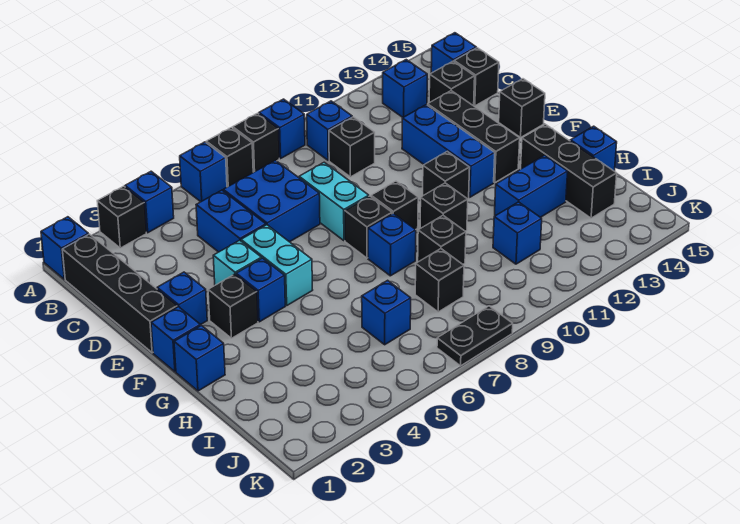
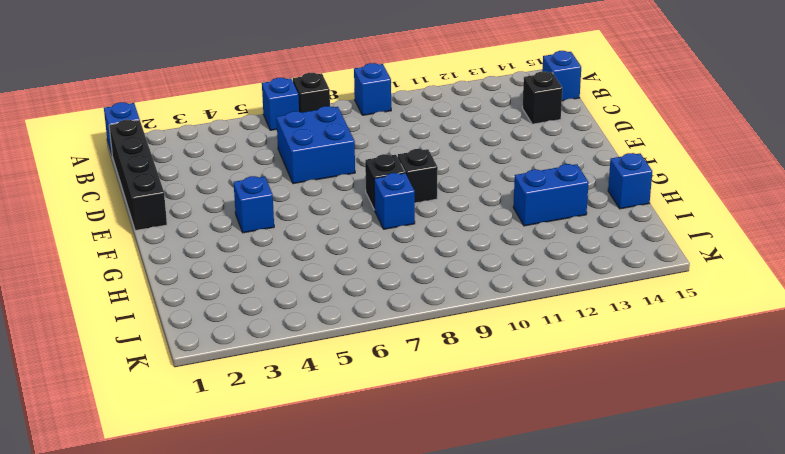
none -> black brick A3 level 1
none -> blue brick A4 level 1
none -> black brick A8 level 1
none -> blue brick B10 level 1

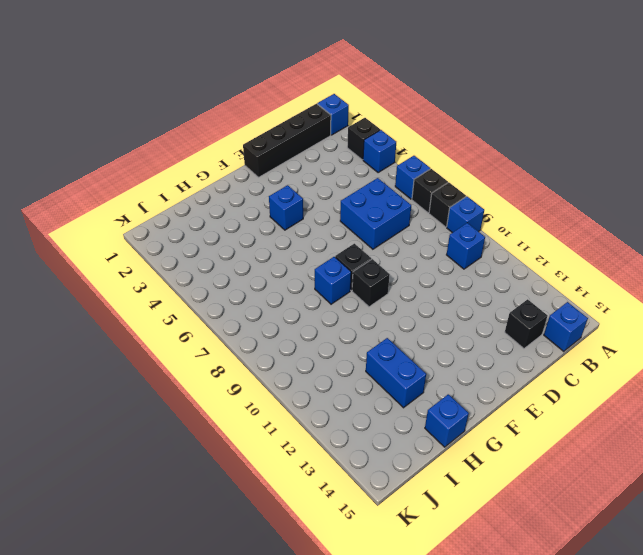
none -> blue brick B13 level 1
none -> blue brick C5:D5 level 1
none -> black brick C10 level 1
none -> black brick C15 level 1

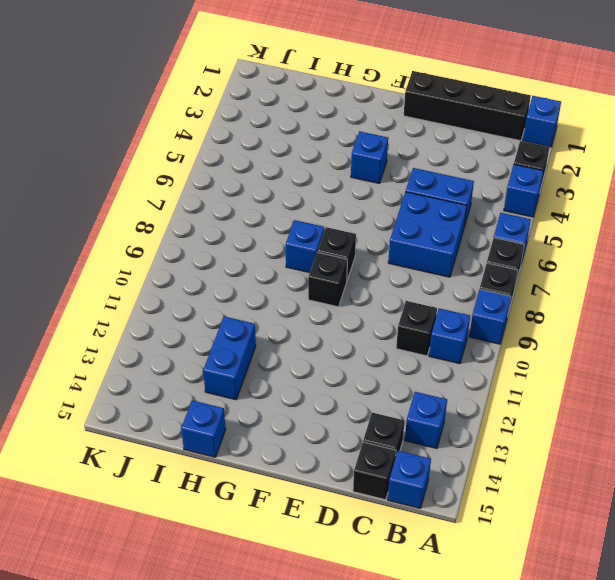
none -> cyan brick D8:E8 level 1
none -> blue brick D12:F12 level 1
none -> black brick D13:F13 level 1
none -> blue brick E2 level 1

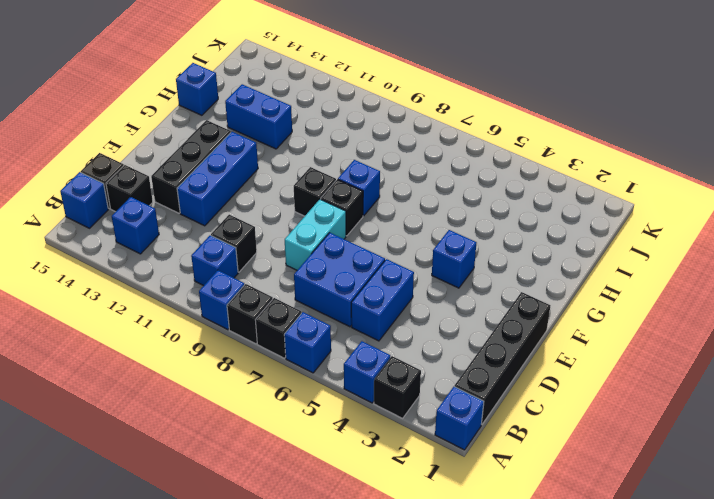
none -> blue brick E2 level 1
none -> cyan brick E4 level 1
none -> cyan brick E5:F5 level 1
none -> black brick E15 level 1

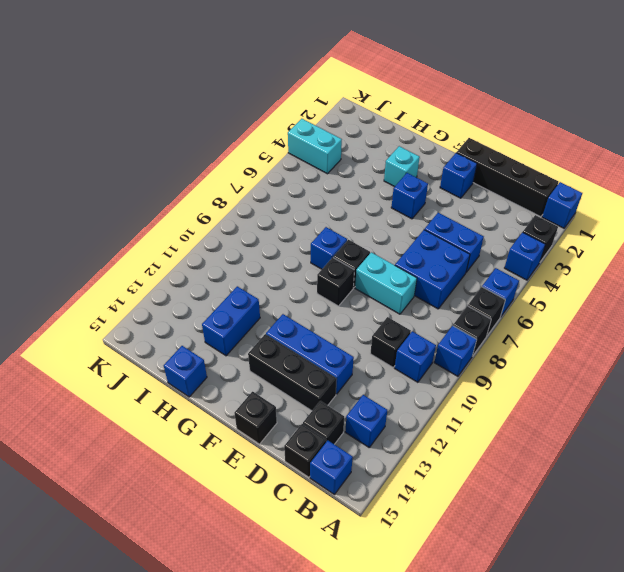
cyan brick G3 level 1 -> cyan brick E4 level 1
cyan brick J4:K4 level 1 -> cyan brick E5:F5 level 1
none -> blue brick F1 level 1
none -> black brick F3 level 1
none -> black brick F11 level 1
none -> blue brick G1 level 1

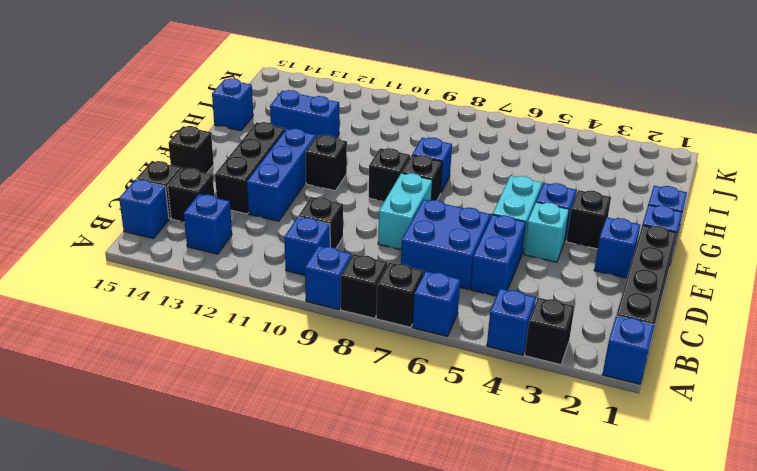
none -> black brick G10 level 1
none -> black brick G14:I14 level 1
none -> black brick H9 level 1
none -> blue brick I6 level 1

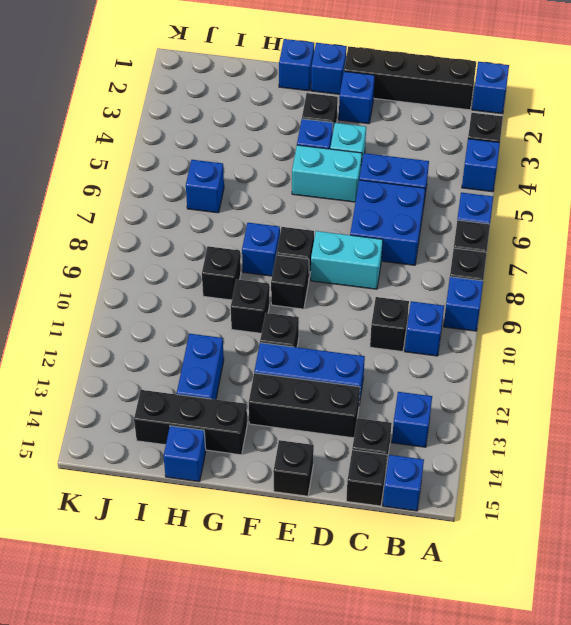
none -> black brick I8 level 1
none -> blue brick I11 level 1
none -> black plate K7:K8 level 1

